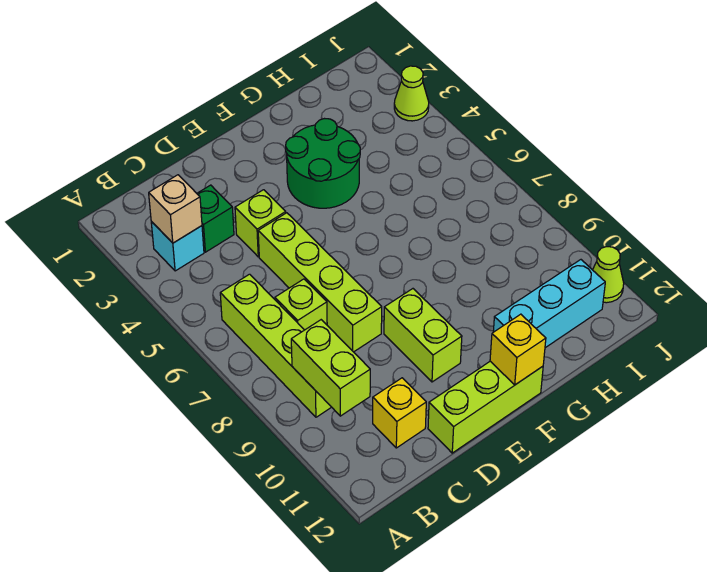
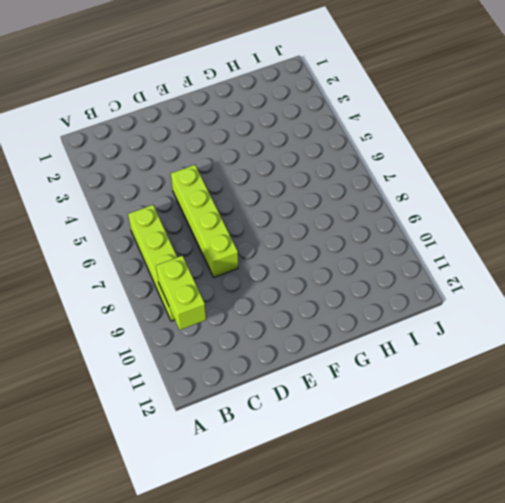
none -> cyan brick B3 level 1
none -> green brick C3 level 1
none -> lime brick C7 level 1

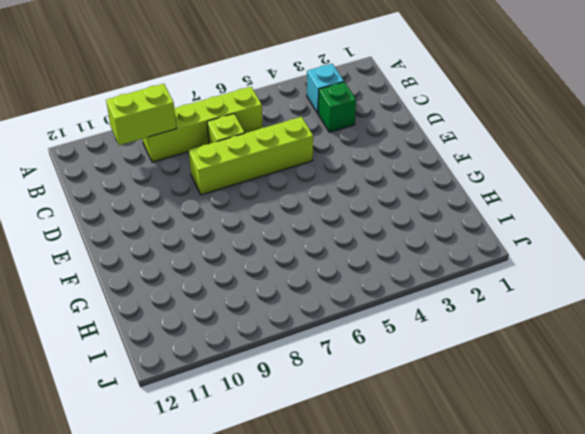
none -> yellow brick C11 level 1
none -> lime brick D4 level 1
none -> lime brick D12:F12 level 1

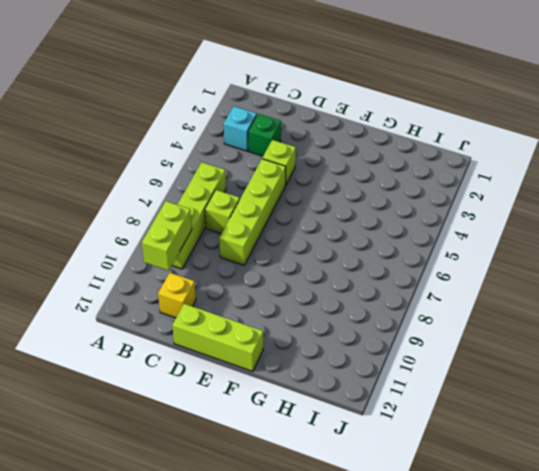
none -> lime brick E9:E10 level 1
none -> green round brick F3:G4 level 1
none -> cyan brick G11:I11 level 1

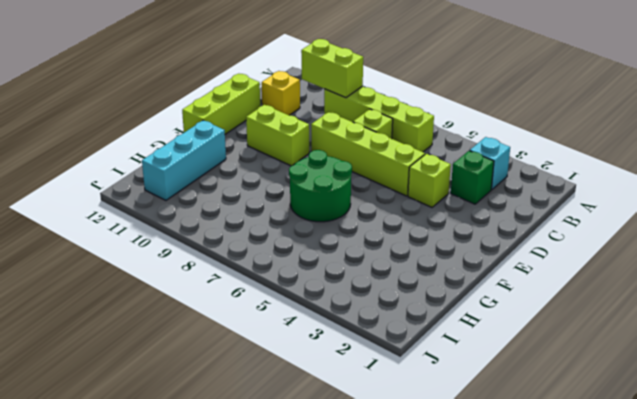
green round brick F6:G7 level 1 -> green round brick F3:G4 level 1
none -> lime cone J3 level 1
none -> lime cone J11 level 1
none -> tan brick B3 level 2

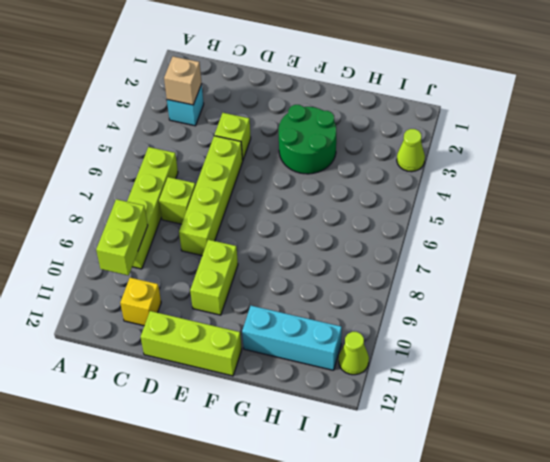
none -> green brick C3 level 1
none -> yellow brick F12 level 2

